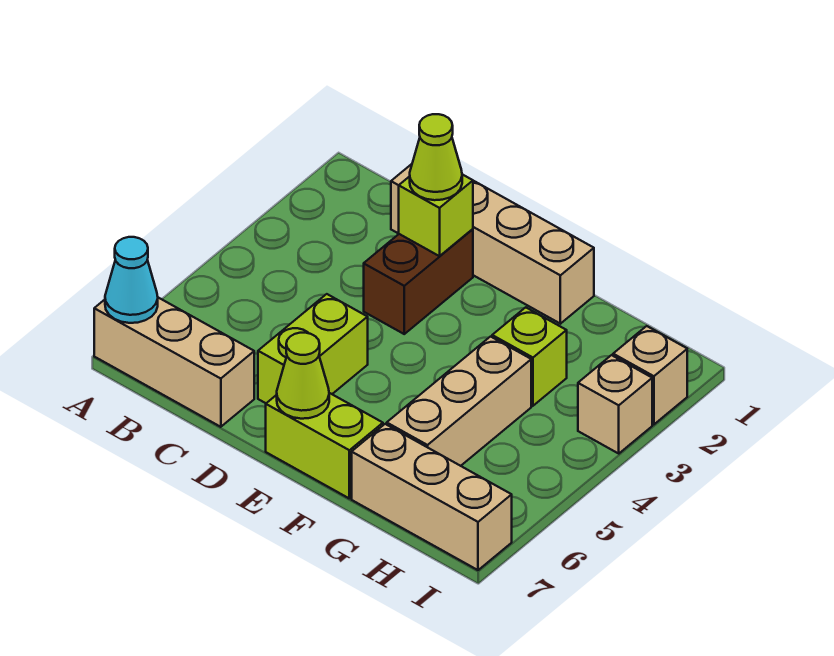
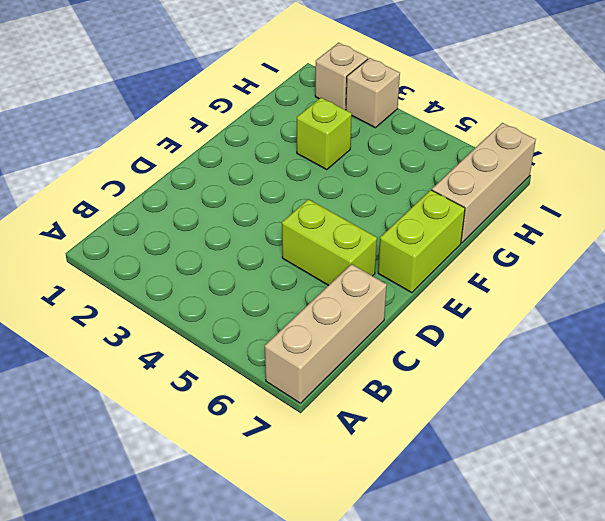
none -> tan brick C1:F1 level 1
none -> brown brick D2:D3 level 1
none -> tan brick G4:G6 level 1

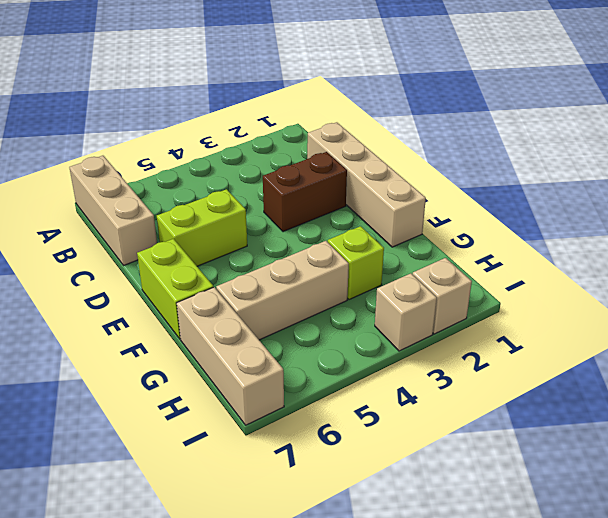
none -> cyan cone A7 level 2
none -> lime brick D2 level 2
none -> lime cone E7 level 2

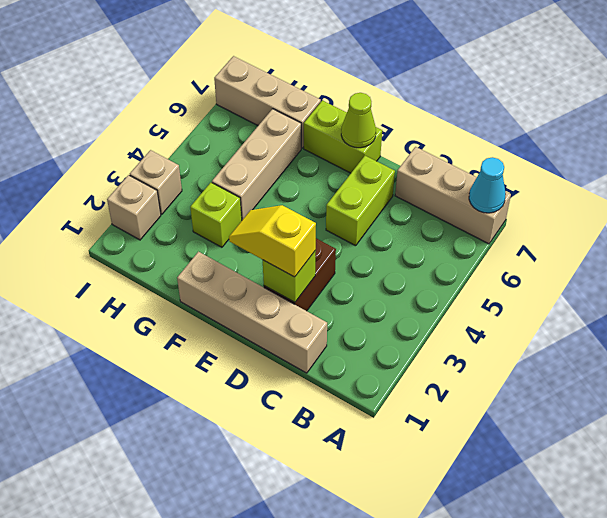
yellow slope D2:E2 level 3 top D -> lime cone D2 level 3

